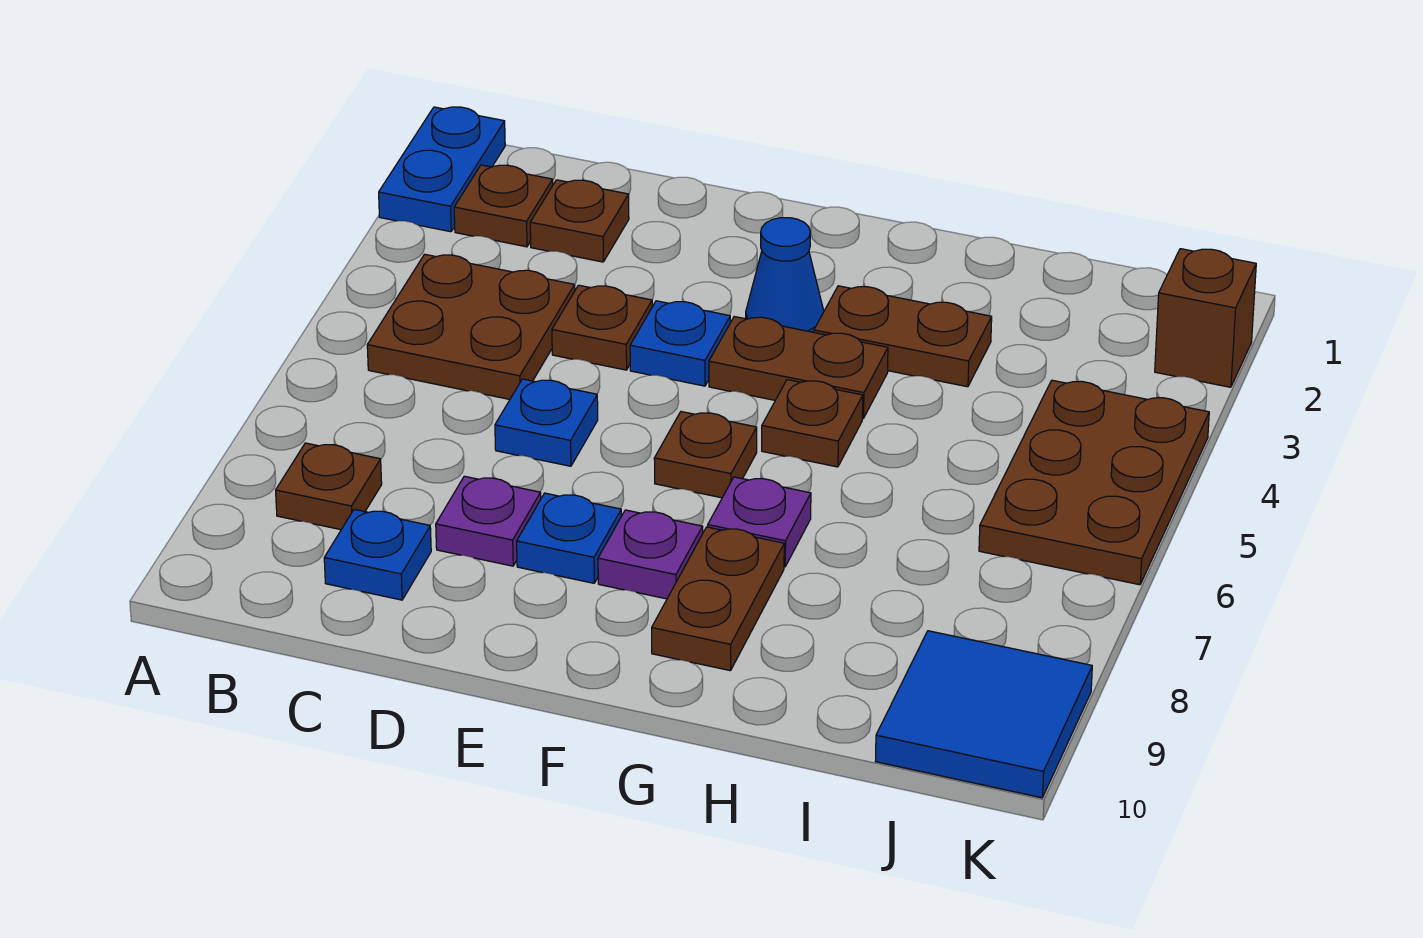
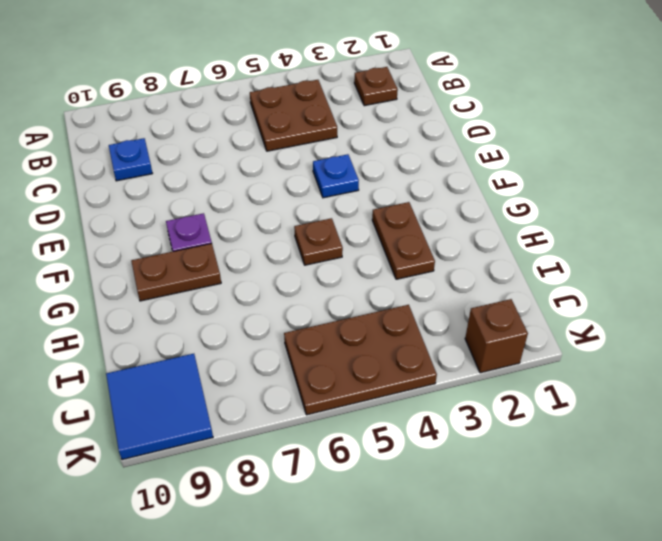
none -> blue plate A1:A2 level 1
none -> brown plate B8 level 1
none -> brown plate C2 level 1

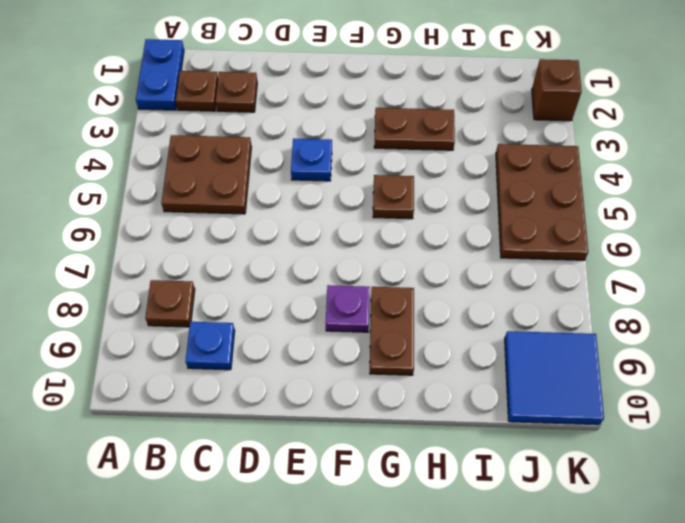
none -> brown plate D4 level 1
none -> blue plate D6 level 1
none -> purple plate D8 level 1

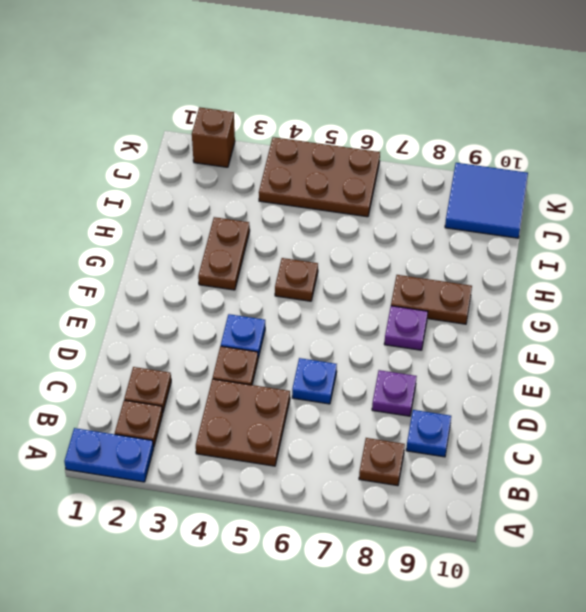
none -> blue plate E8 level 1
none -> blue cone F3 level 1
none -> brown plate F4:G4 level 1

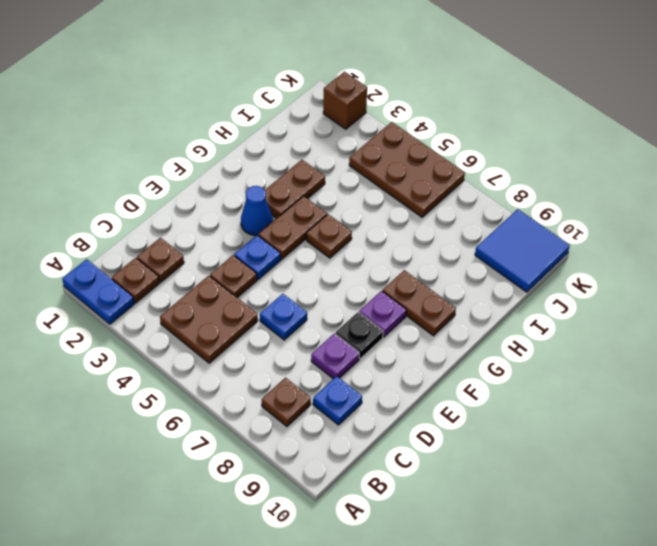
black plate E8 level 1 -> blue plate E8 level 1
none -> brown plate F6 level 1
none -> purple plate G7 level 1

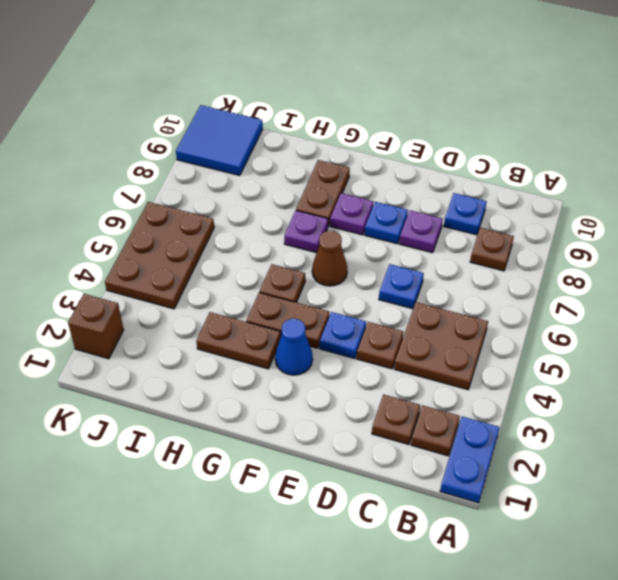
brown cone F6 level 1 -> brown plate F6 level 1

